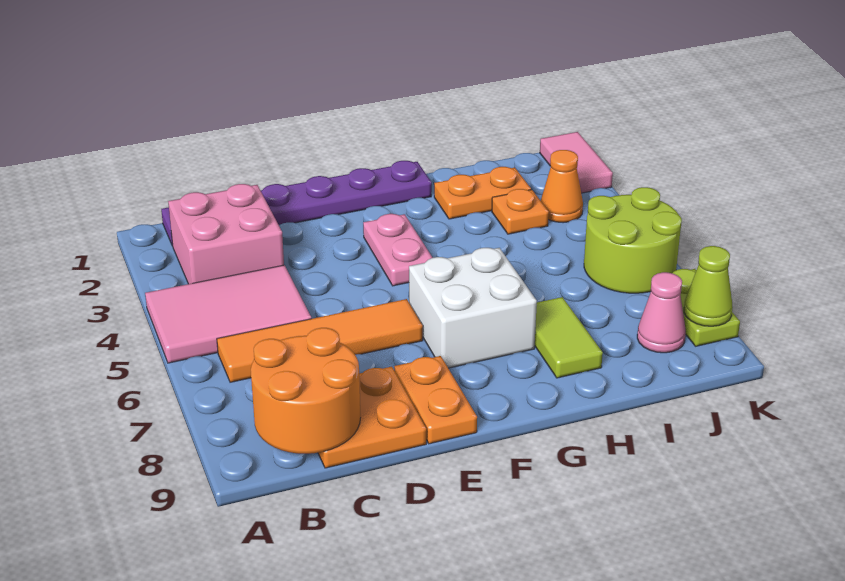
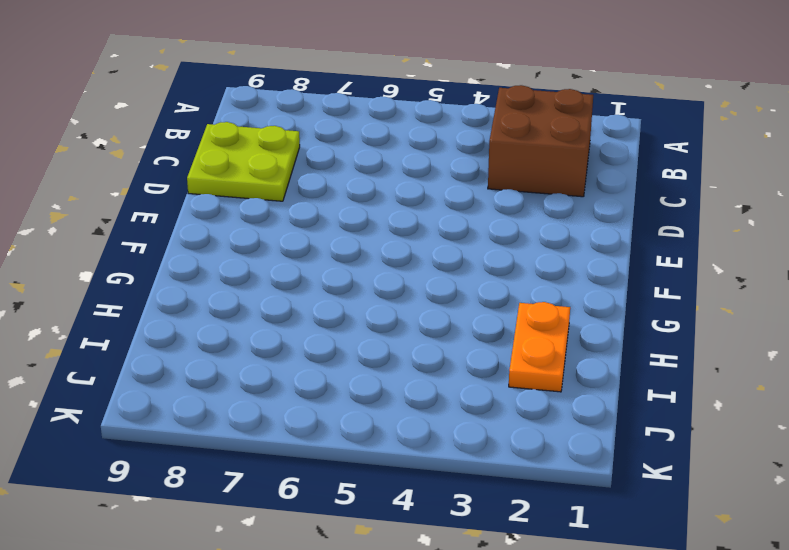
brown brick B2:C3 level 1 -> pink brick B2:C3 level 1
lime plate C8:D9 level 1 -> orange plate C8:D9 level 1
none -> pink tile A4:C5 level 1
none -> purple plate B1:G1 level 1
none -> orange tile B6:E6 level 1

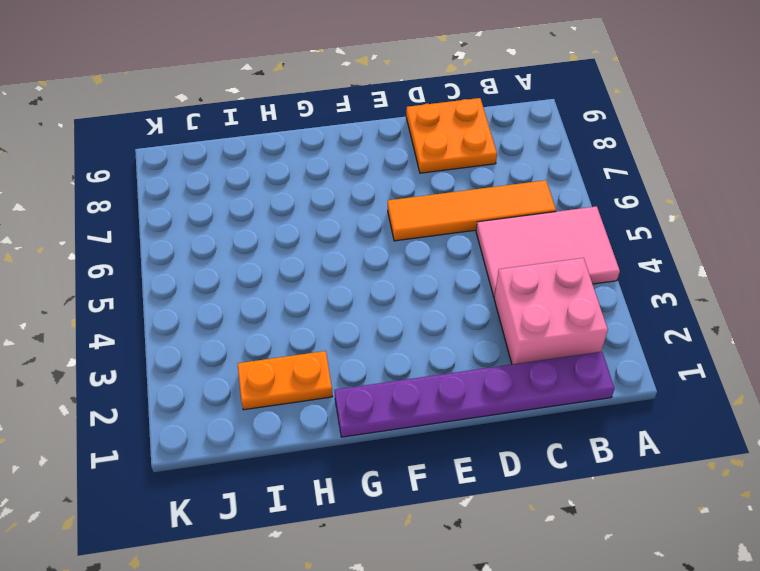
none -> orange plate E8:E9 level 1
none -> pink plate F3:F4 level 1
none -> white brick F6:G7 level 1

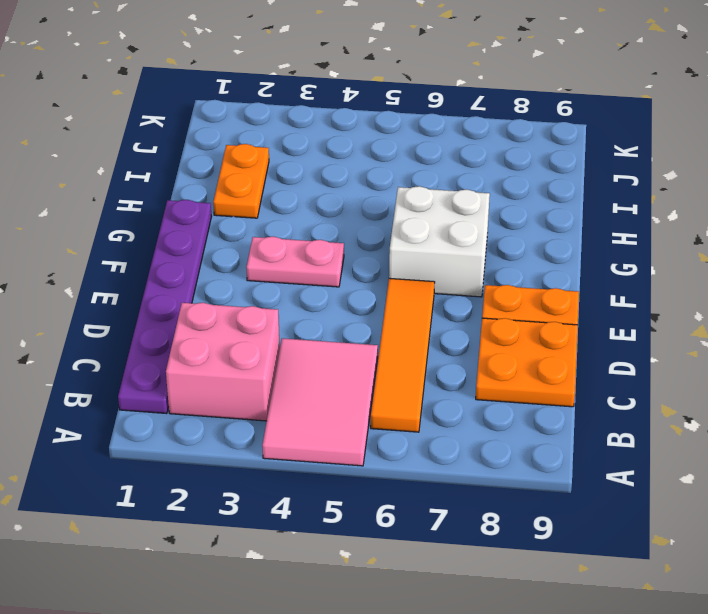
none -> lime tile H7:H8 level 1
none -> orange plate I3 level 1
none -> orange cone J3 level 1

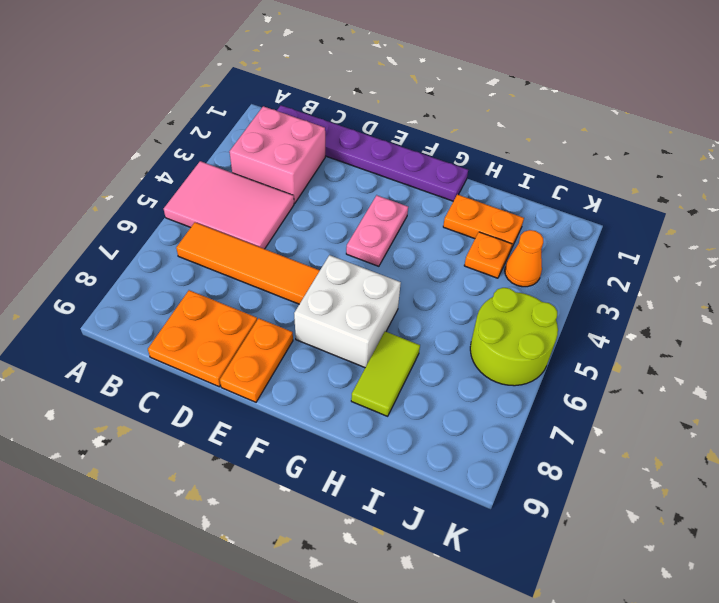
none -> pink cone J8 level 1
none -> pink tile K1:K2 level 1
none -> lime plate K7:K8 level 1

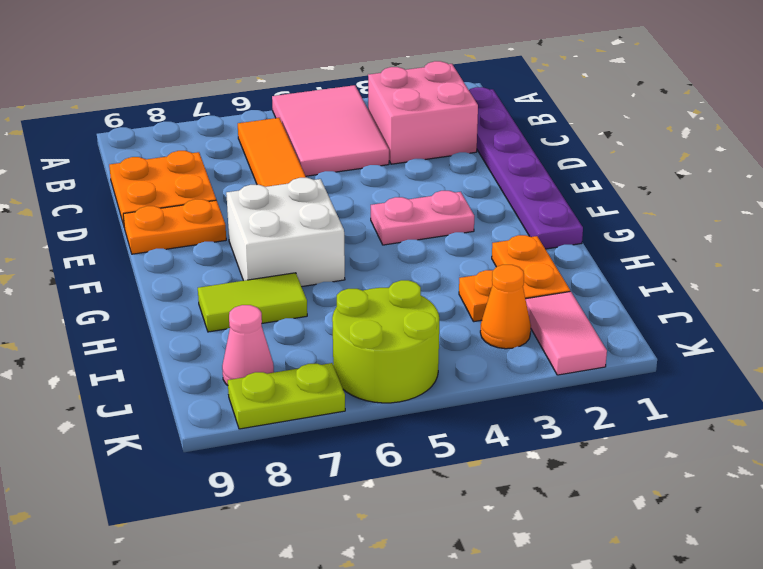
pink tile J2:K2 level 1 -> pink tile K1:K2 level 1
none -> orange round brick B8:C9 level 2
none -> lime cone K8 level 2

